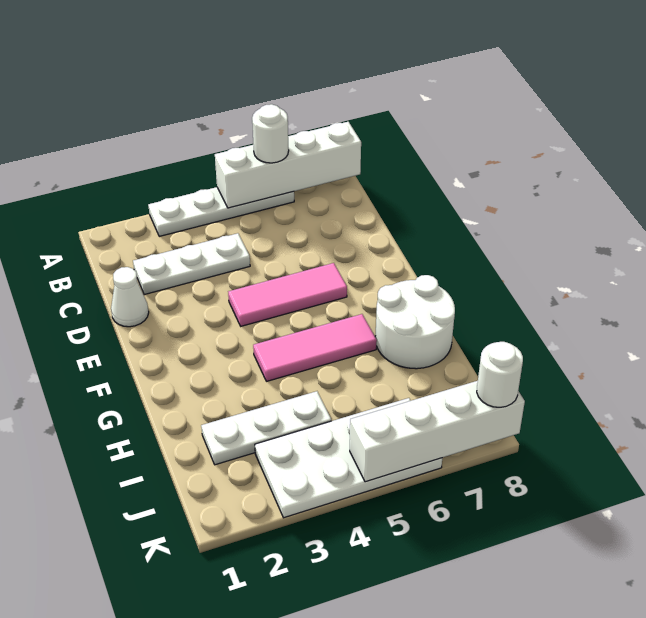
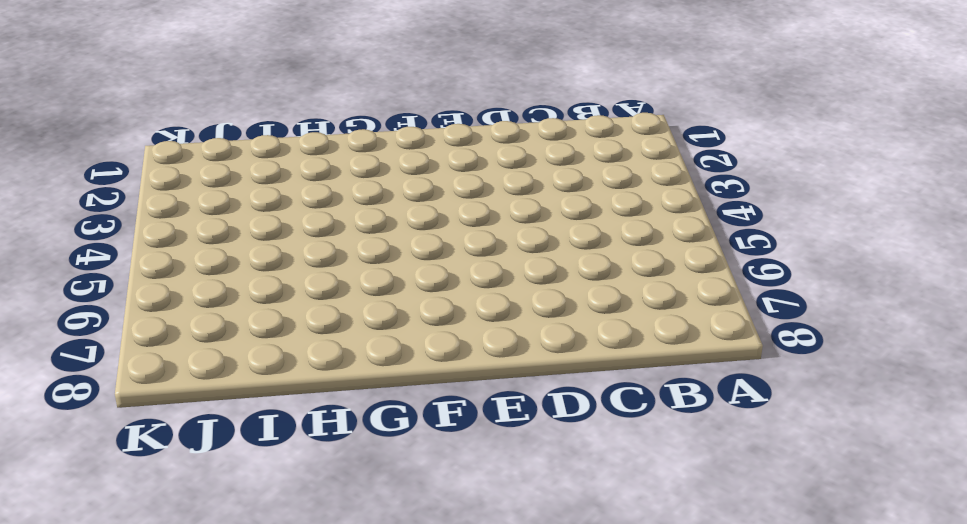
none -> white plate A3:A6 level 1
none -> white plate C2:C4 level 1
none -> white cone D1 level 1

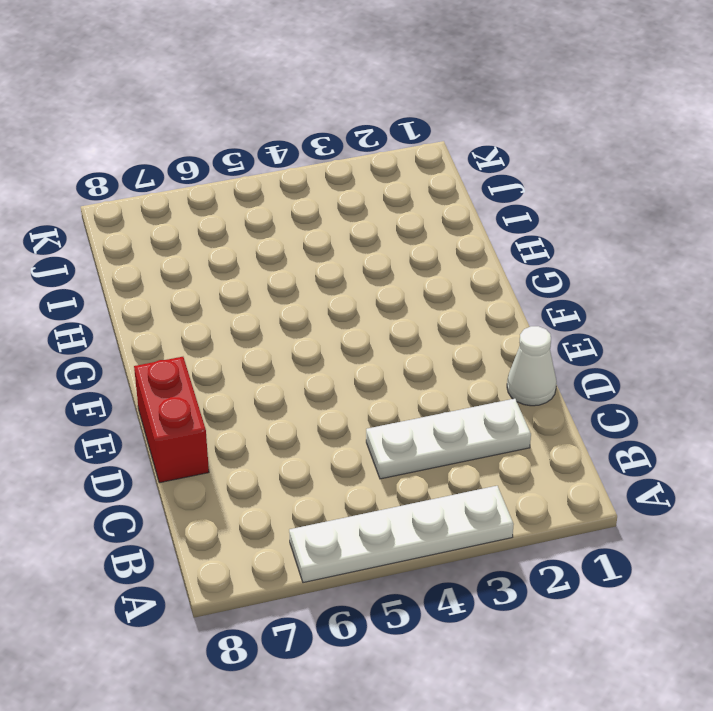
red brick D8:E8 level 1 -> none
none -> pink tile E4:E6 level 1
none -> pink tile G4:G6 level 1
none -> white round brick G7:H8 level 1

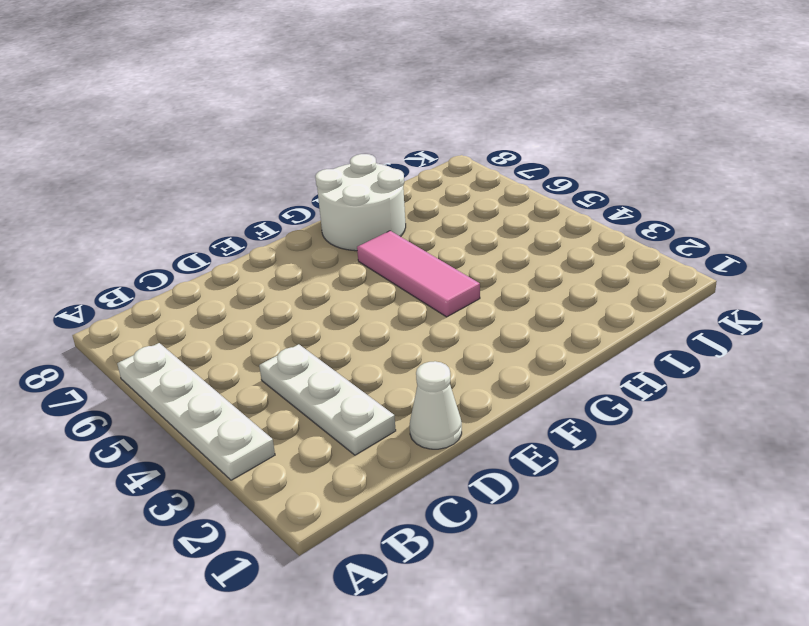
none -> pink tile E4:E6 level 1
none -> white plate I2:I4 level 1
none -> white plate J3:K6 level 1

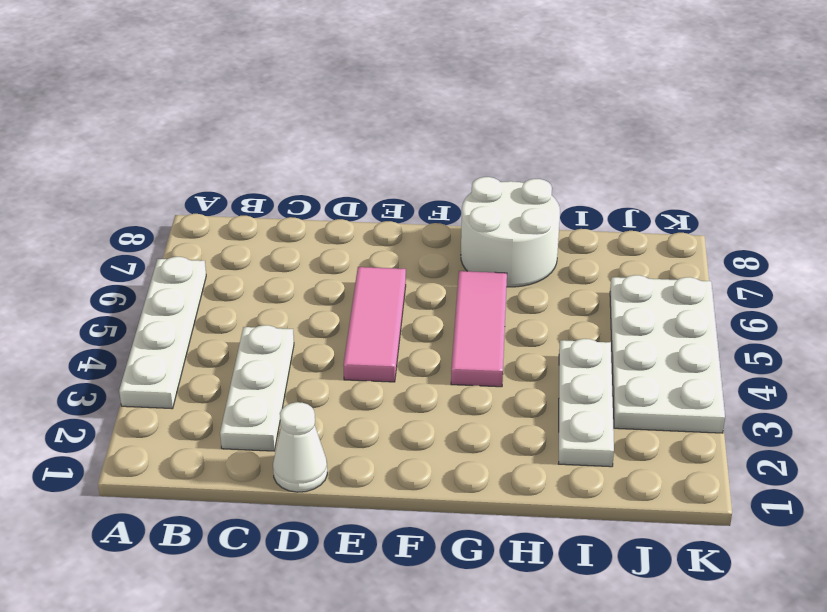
none -> white brick A5:A8 level 2
none -> white brick K5:K8 level 2
none -> white round brick A6 level 3

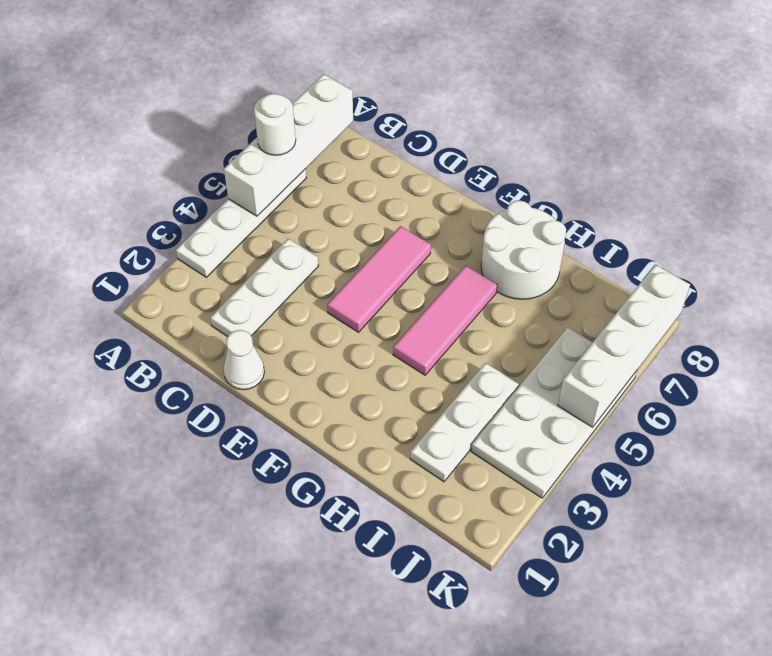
none -> white round brick K8 level 3

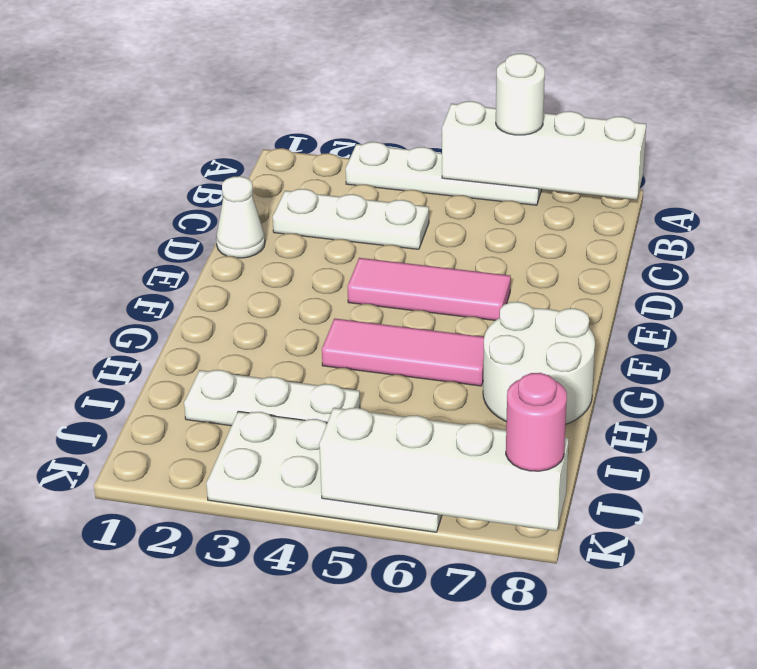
pink round brick K8 level 3 -> white round brick K8 level 3

